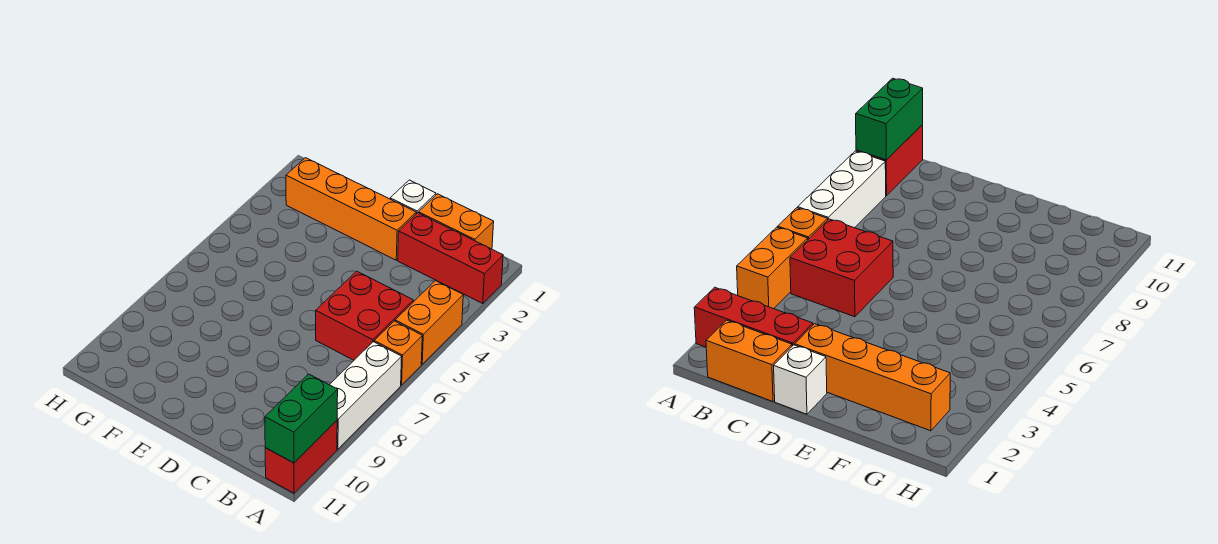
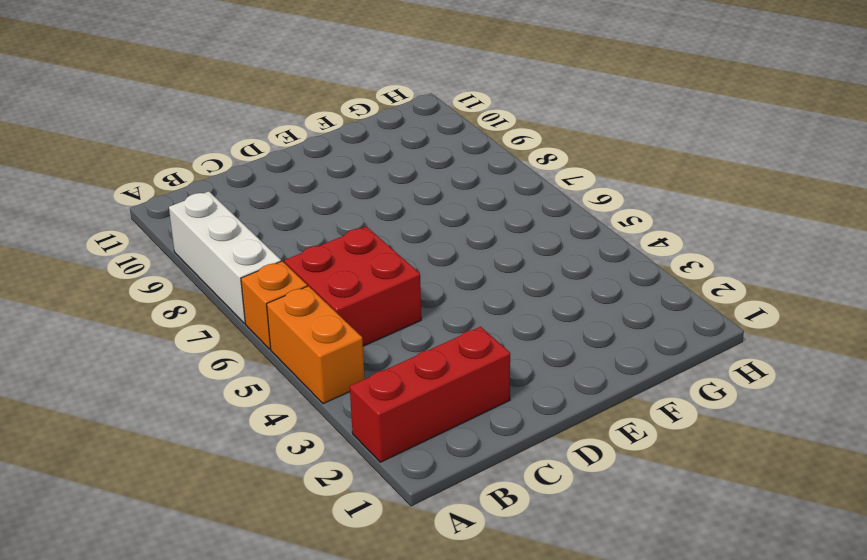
none -> red brick A10:A11 level 1
none -> orange brick B1:C1 level 1

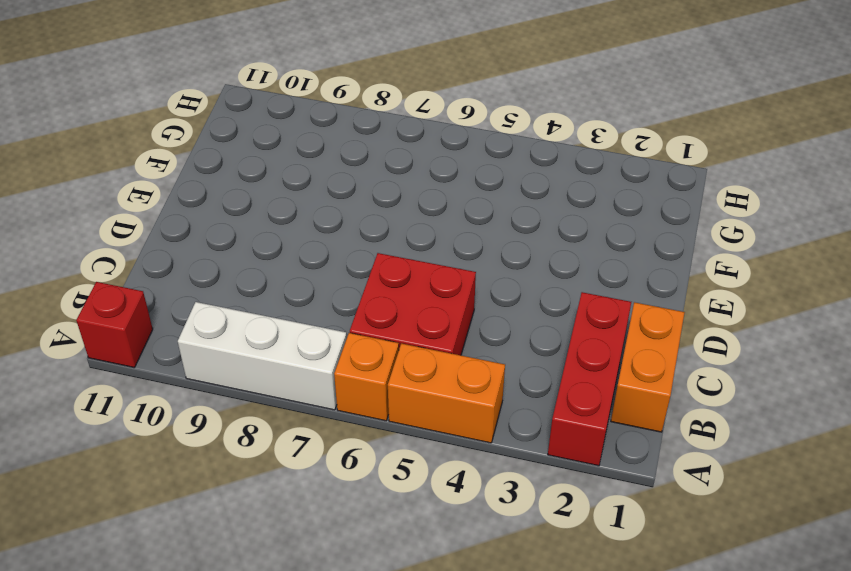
red brick A11 level 1 -> red brick A10:A11 level 1
none -> white brick D1 level 1
none -> orange brick D2:G2 level 1

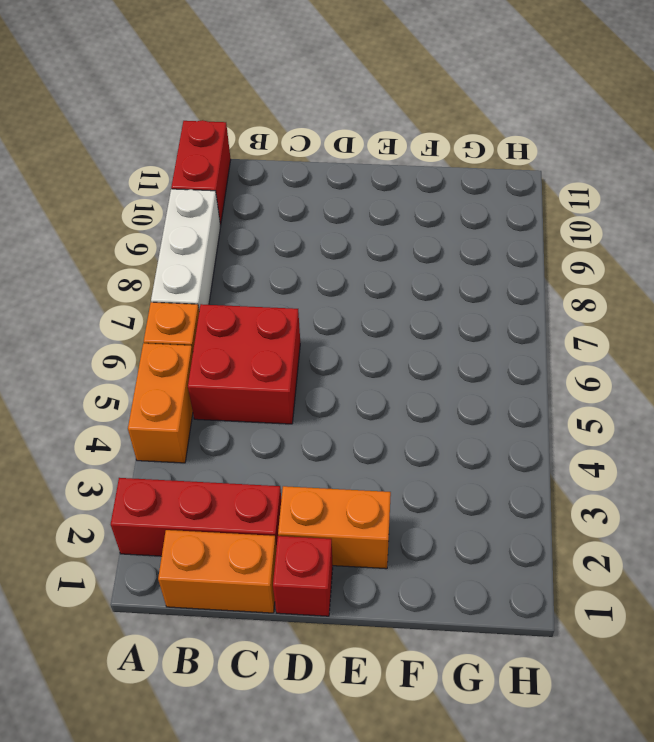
red brick D1 level 1 -> white brick D1 level 1
orange brick D2:E2 level 1 -> orange brick D2:G2 level 1
none -> green brick A10:A11 level 2

